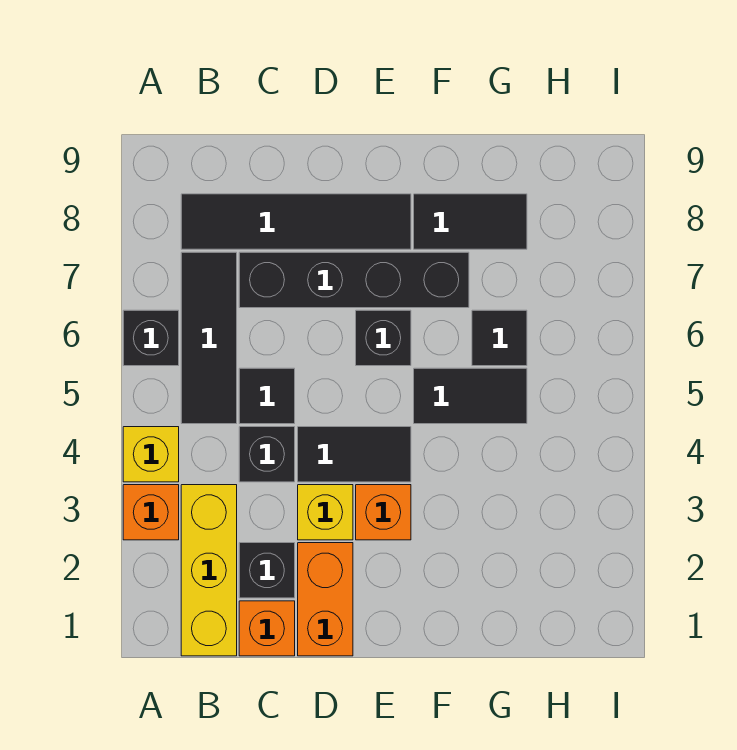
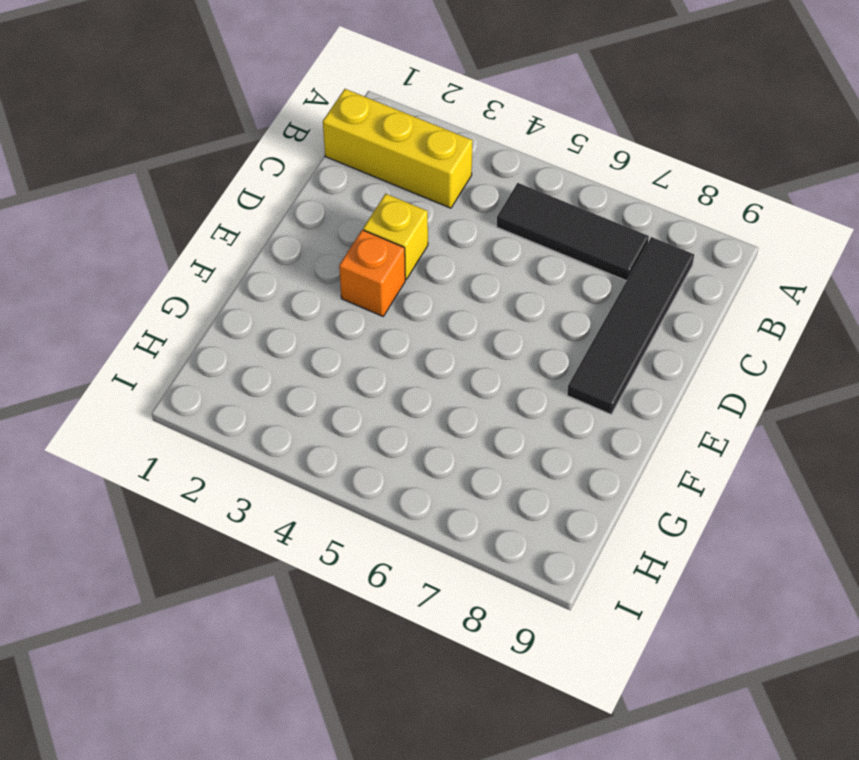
none -> orange brick A3 level 1
none -> yellow brick A4 level 1
none -> black brick A6 level 1

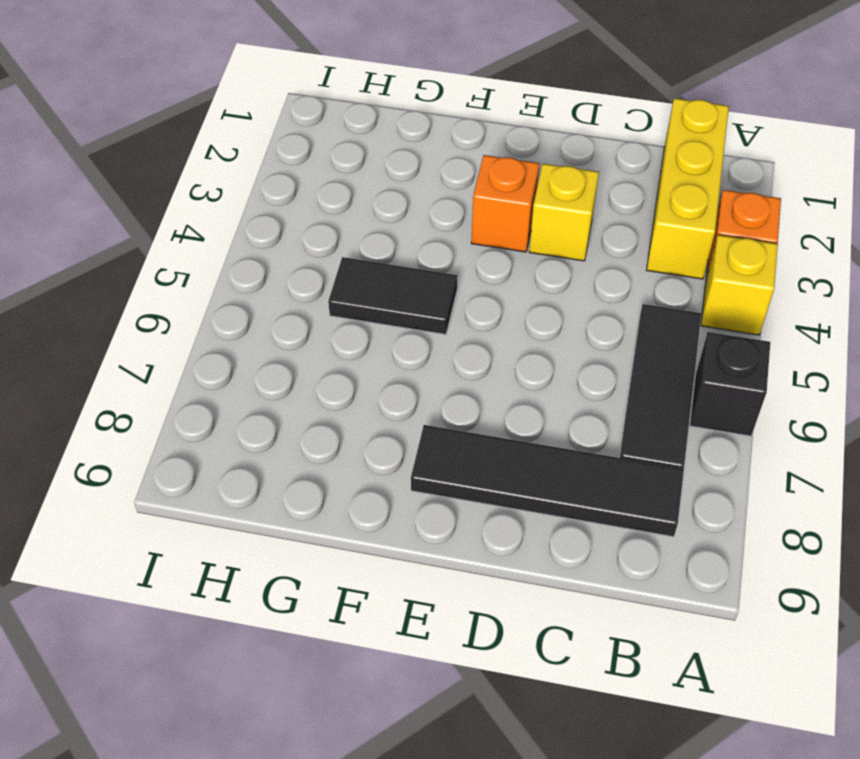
none -> orange brick C1 level 1
none -> black brick C2 level 1
none -> black brick C4 level 1

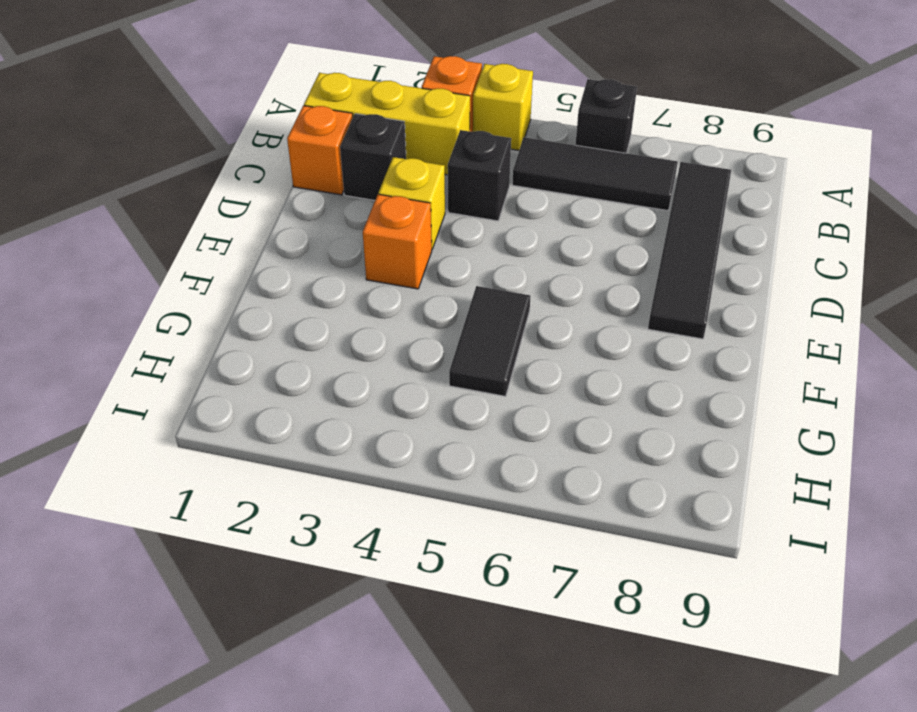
none -> black tile C5 level 1
none -> black brick C7:F7 level 1
none -> orange brick D1:D2 level 1

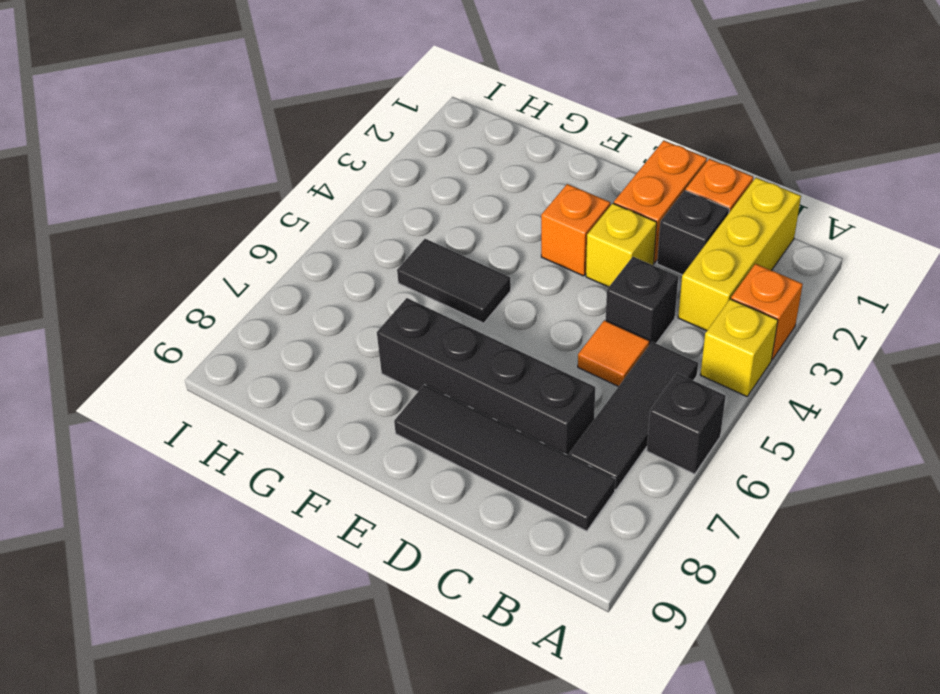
orange tile C5 level 1 -> black tile C5 level 1
none -> black tile D4:E4 level 1
none -> black brick E6 level 1
none -> black tile F8:G8 level 1

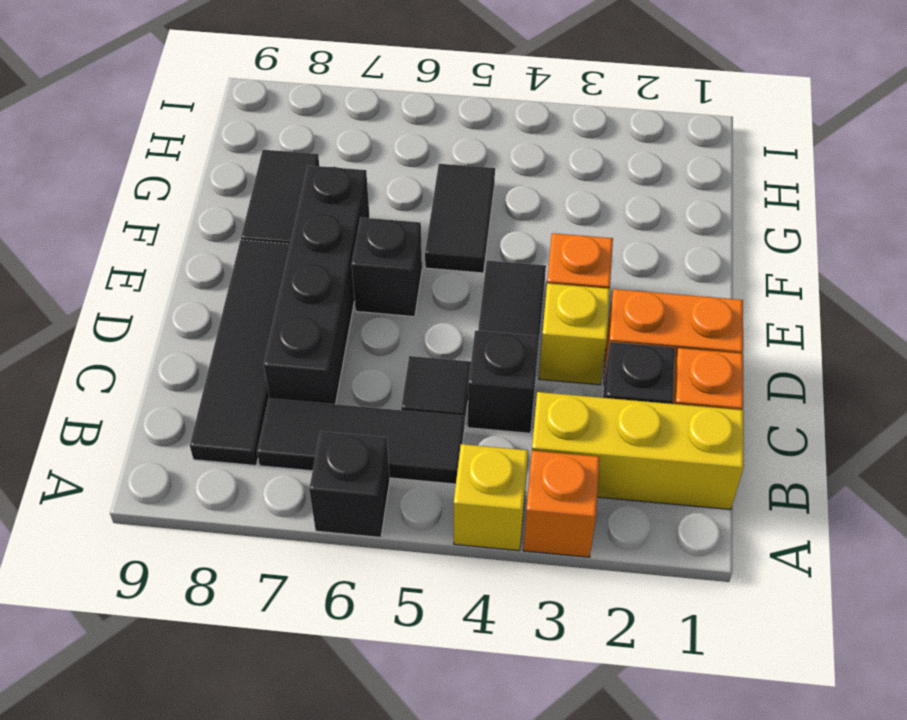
none -> black tile G6 level 1

